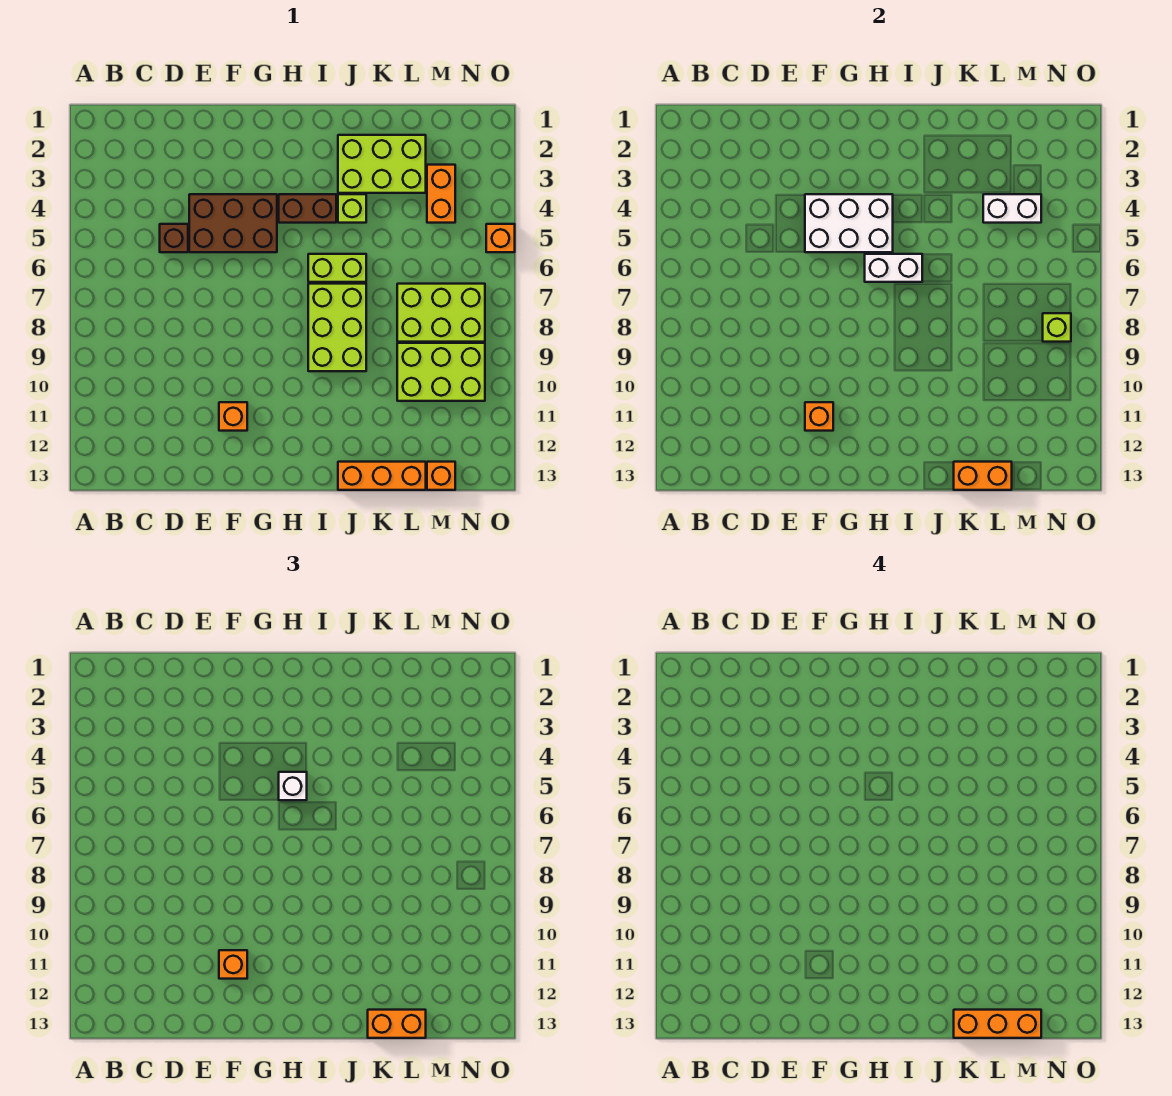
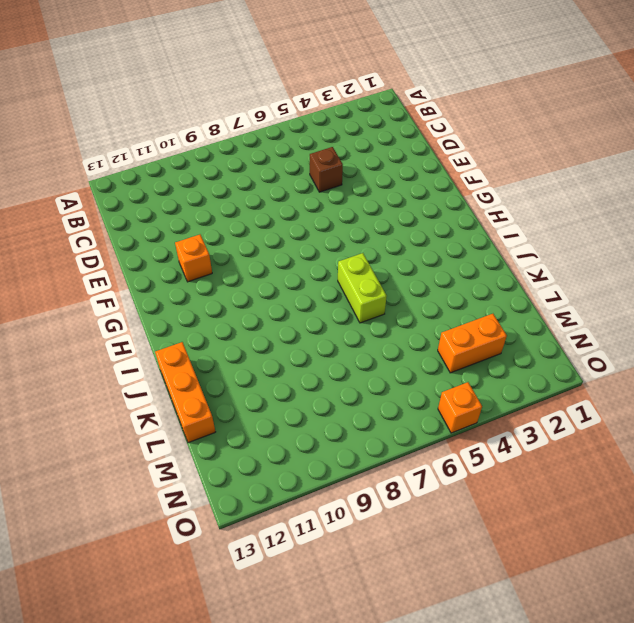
none -> brown brick E4:G5 level 1
none -> brown brick H4:I4 level 1
none -> lime brick I7:J9 level 1

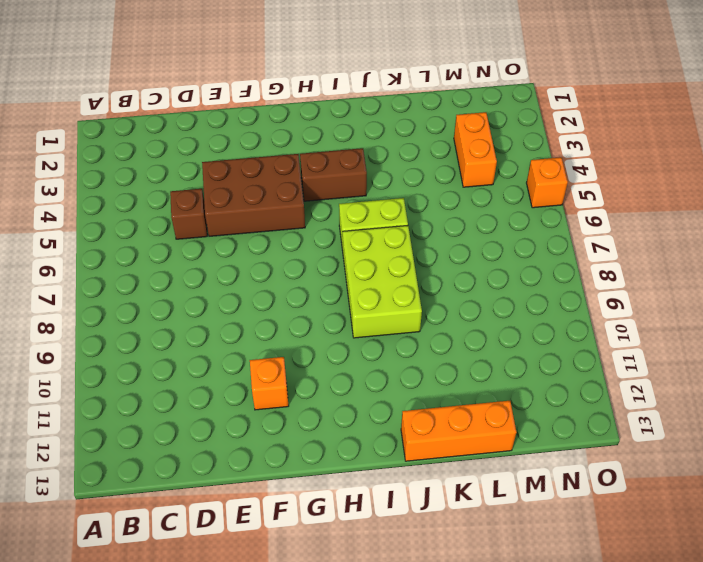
none -> lime brick J2:L3 level 1
none -> lime brick J4 level 1
none -> lime brick L7:N8 level 1

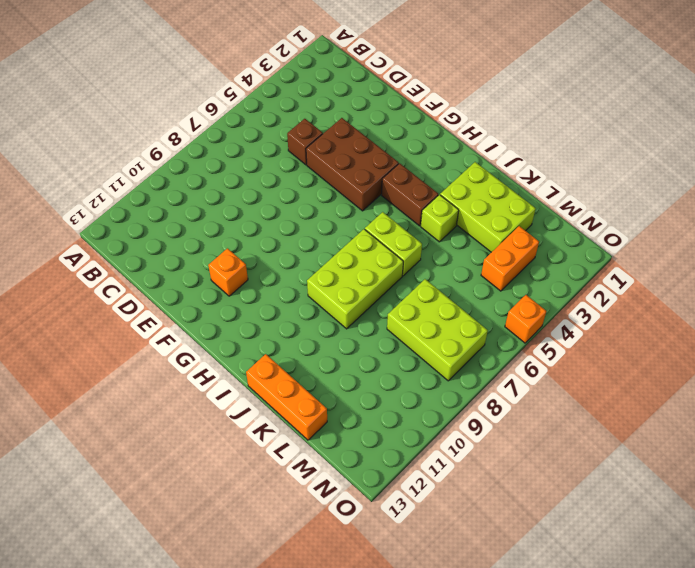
none -> lime brick L9:N10 level 1
none -> orange brick M13 level 1
none -> white brick F4:H5 level 2

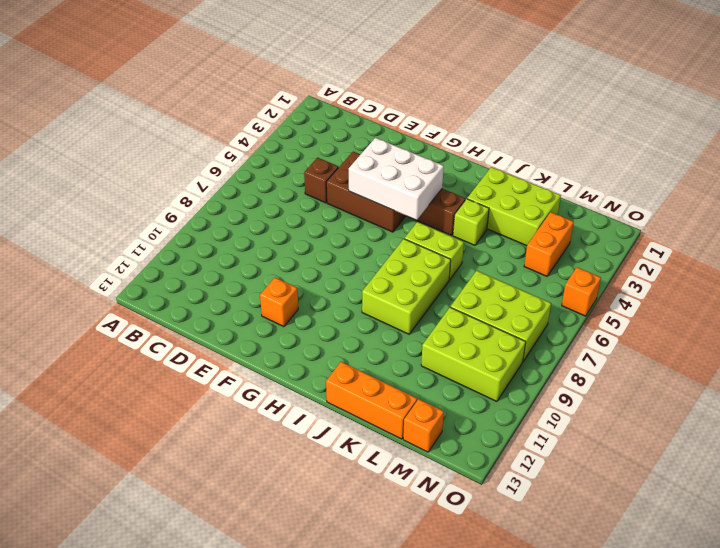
none -> orange brick F11 level 2
none -> white brick H6:I6 level 2
none -> orange brick K13:L13 level 2

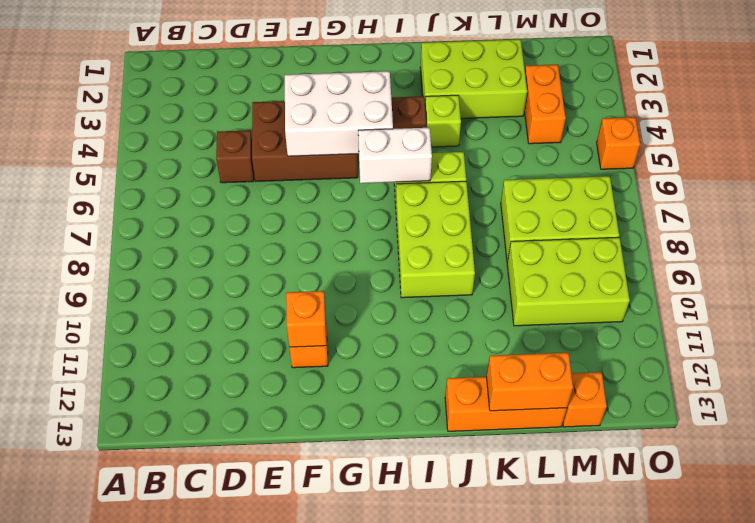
none -> white brick L4:M4 level 2
none -> lime brick N8 level 2
none -> orange brick F11 level 3

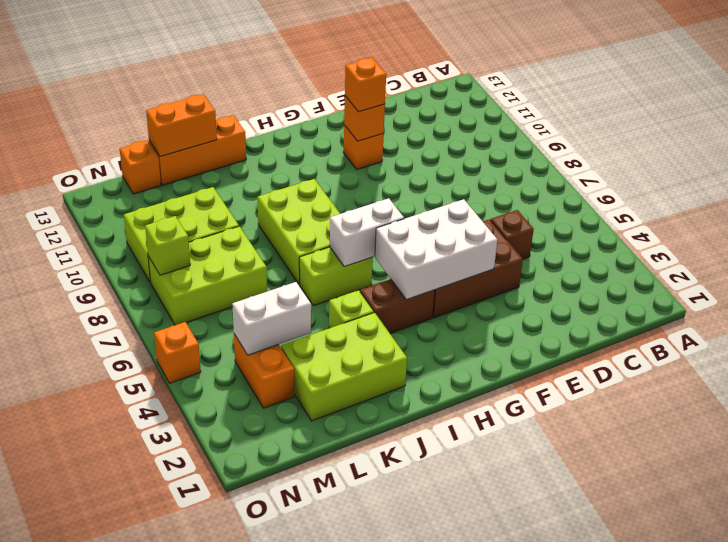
none -> white brick H5 level 3
none -> orange brick K13:L13 level 3
none -> orange brick K13:M13 level 4

